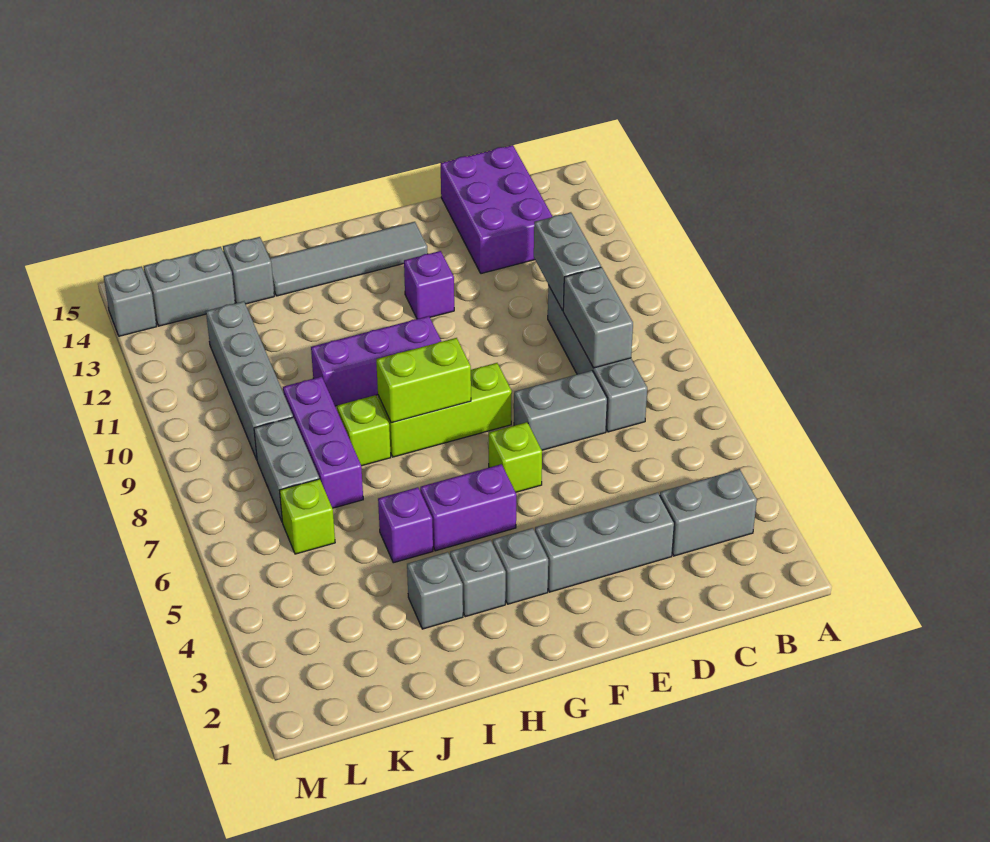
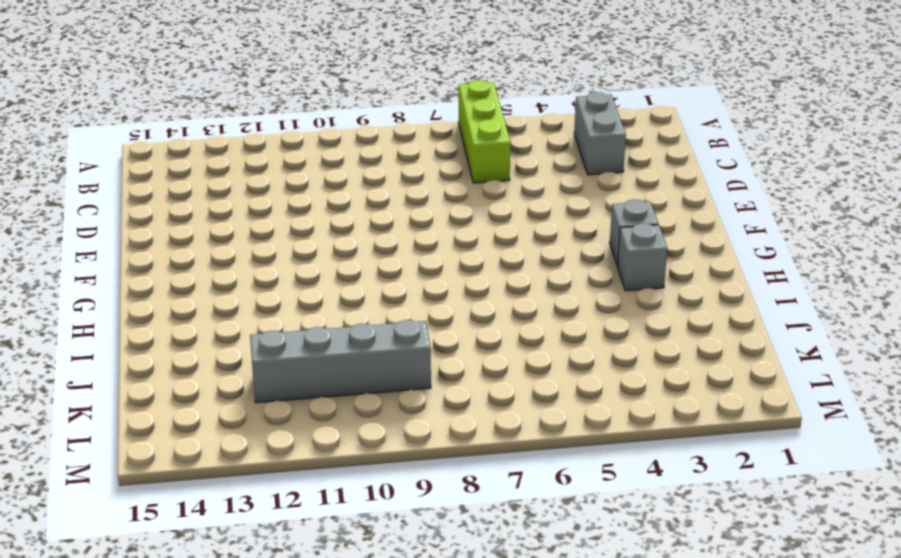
lime brick A6:C6 level 1 -> lime brick F8:H8 level 1
none -> grey brick C7:C10 level 1
none -> purple brick C13:D15 level 1
none -> grey brick D3:F3 level 1

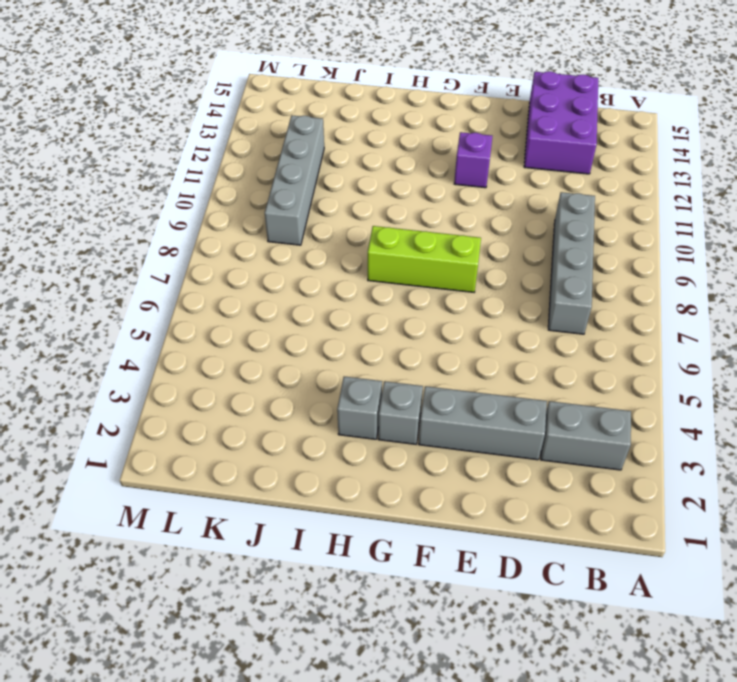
none -> grey brick D7:E7 level 1
none -> lime brick F6 level 1
none -> grey tile F14:I14 level 1

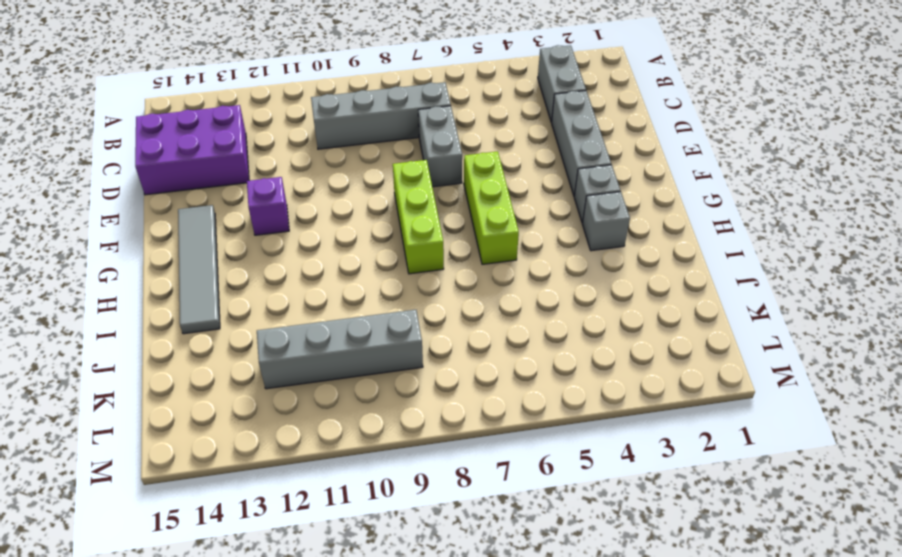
lime brick F6:H6 level 1 -> lime brick F6 level 1
none -> purple brick G5:H5 level 1
none -> purple brick G10:I10 level 1
none -> grey brick I3 level 1

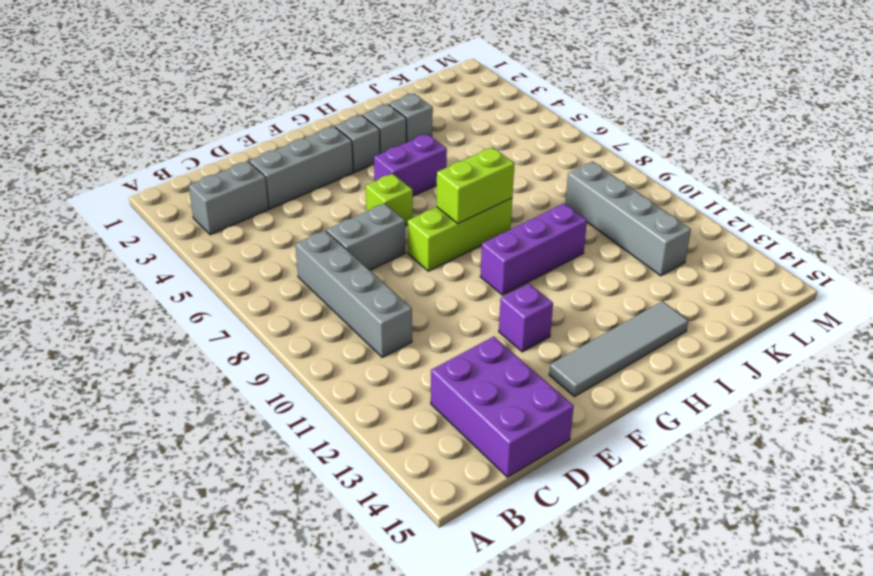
none -> purple brick I5 level 1
none -> lime brick I8 level 1
none -> purple brick J7:J9 level 1

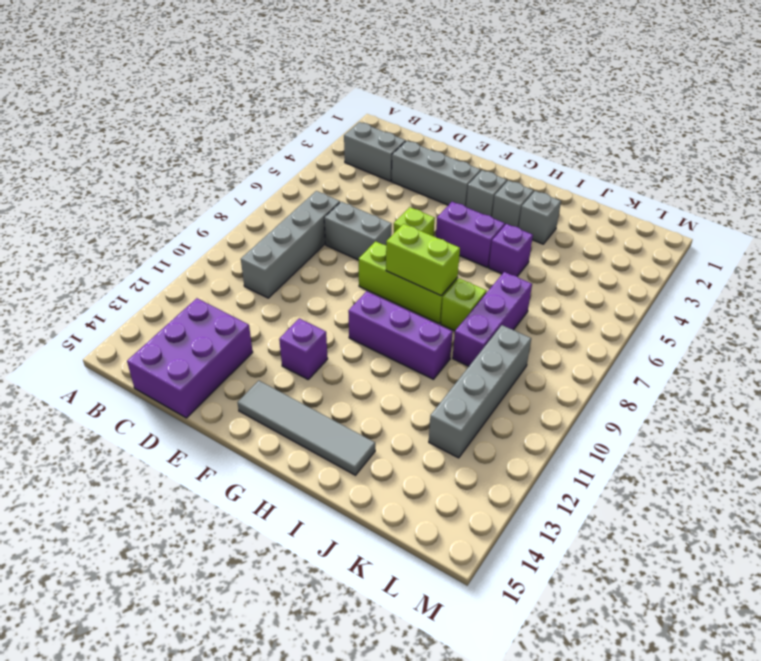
none -> grey brick J14 level 1
none -> lime brick K6 level 1
none -> grey brick K7:K8 level 1

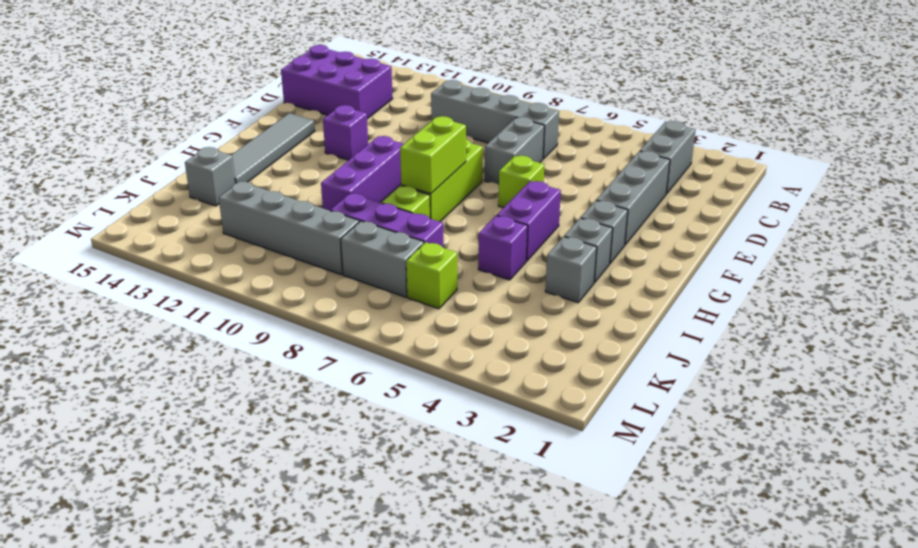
none -> grey brick K14:L14 level 1
none -> grey brick M14 level 1
none -> grey brick C8:C9 level 2

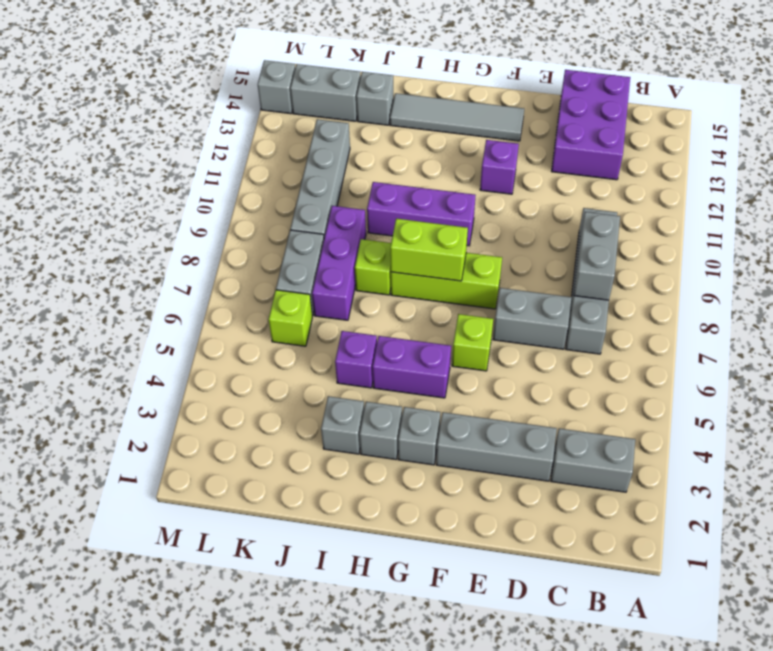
none -> grey brick C10:C11 level 2

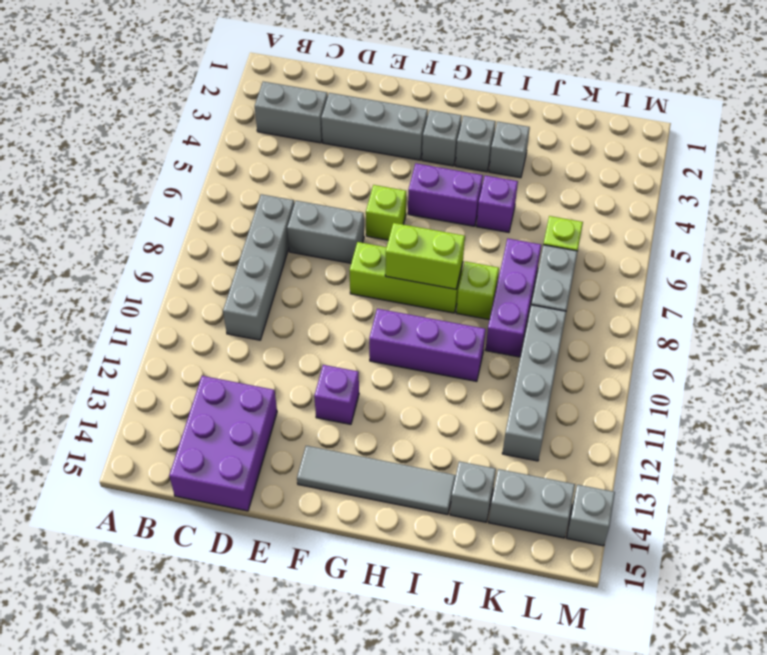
none -> grey brick C8:C9 level 2
none -> grey brick C10:C11 level 2

